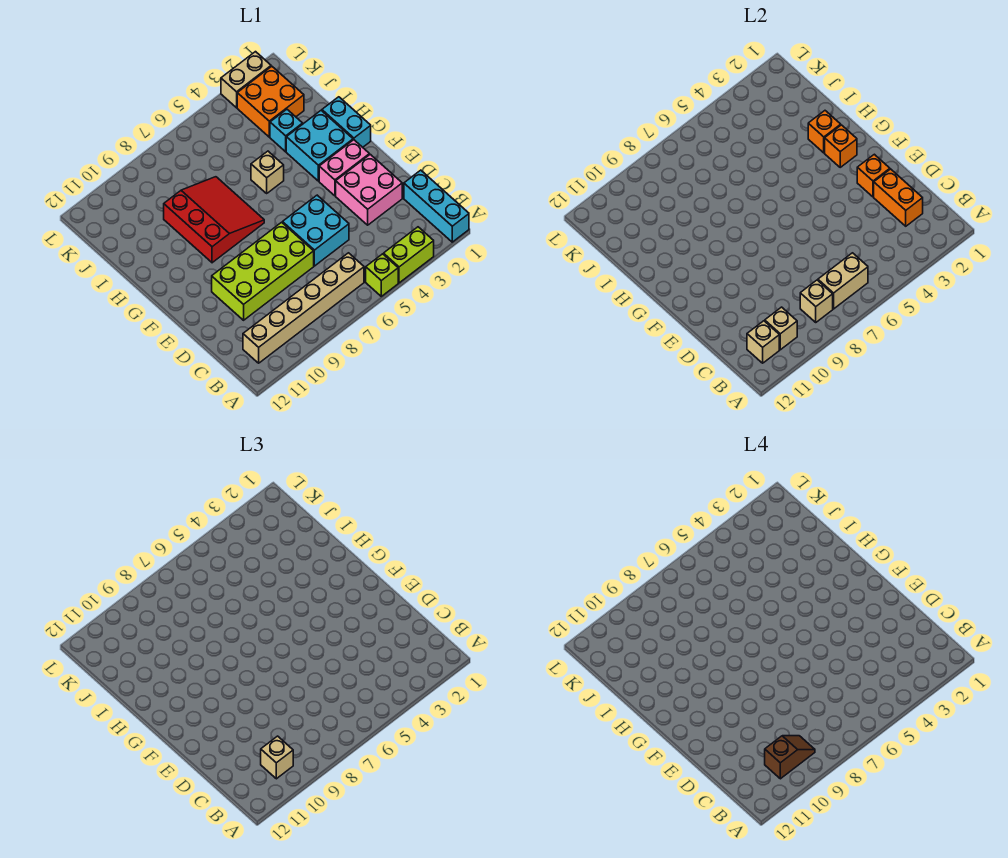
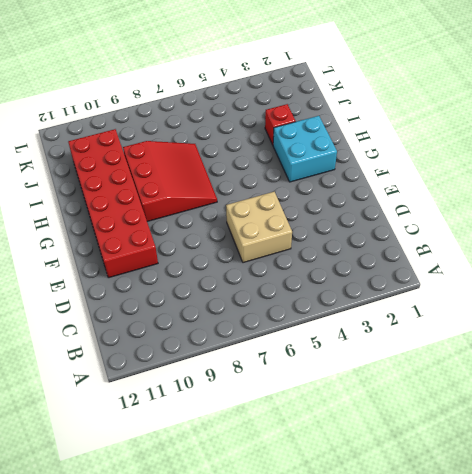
tan brick D5:E6 level 1 -> cyan brick D5:E6 level 1
red brick E10:J11 level 1 -> lime brick D7:E10 level 1
red brick I3 level 1 -> cyan brick I3 level 1
none -> cyan brick A1:C1 level 1
none -> lime brick A3:A4 level 1
none -> lime brick A5 level 1

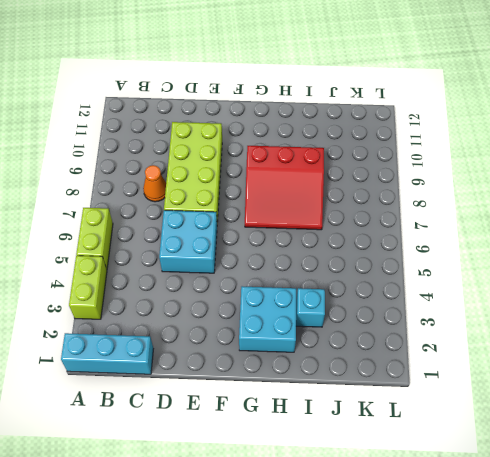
lime brick A5:A6 level 1 -> lime brick A5 level 1
orange cone C8 level 1 -> none
none -> tan brick B6:B11 level 1
none -> pink brick D2:E3 level 1
none -> pink brick F2:F3 level 1

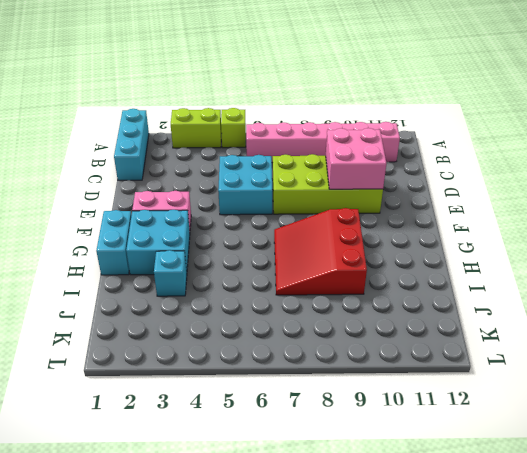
pink brick B6:B11 level 1 -> tan brick B6:B11 level 1
pink brick D9:E10 level 2 -> pink brick D2:E3 level 1
none -> tan brick H5 level 1
none -> orange brick J2:K3 level 1
none -> tan brick L2:L3 level 1

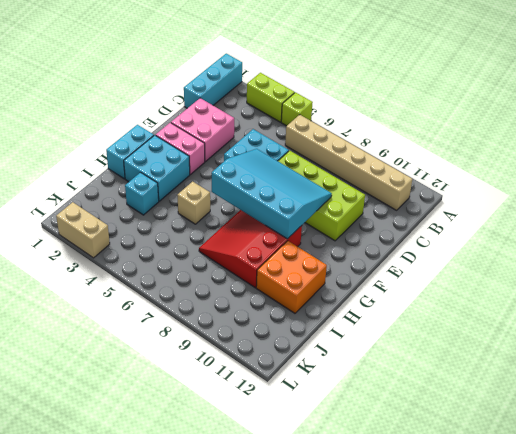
cyan slope E6:G9 level 2 top G -> none
orange brick H10:I11 level 1 -> orange brick J2:K3 level 1
none -> tan brick B6:B7 level 2
none -> tan brick B8 level 2
none -> tan brick B10 level 2

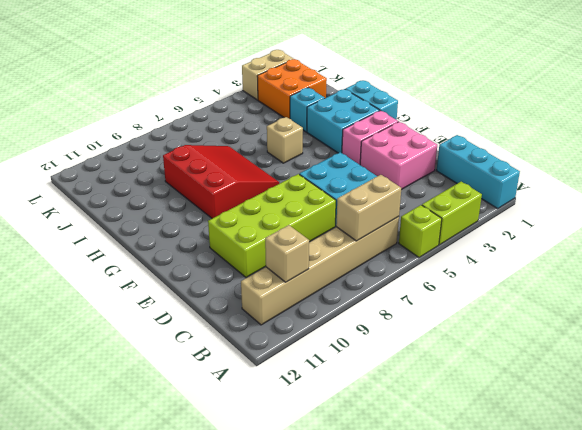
none -> tan brick B8 level 2
none -> tan brick B11 level 2
none -> orange brick C2:D2 level 2

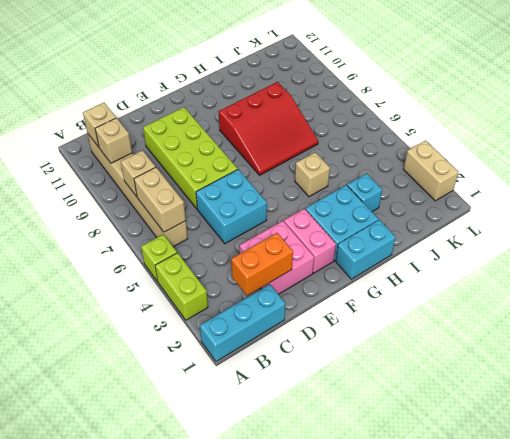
none -> orange brick J2:K3 level 1
none -> orange brick E2 level 2
none -> orange brick G2 level 2

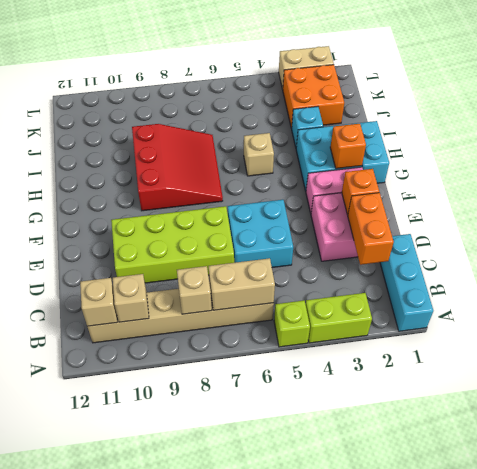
none -> orange brick H2 level 2
none -> tan brick B10 level 3
none -> brown slope B9:B10 level 4 top 10

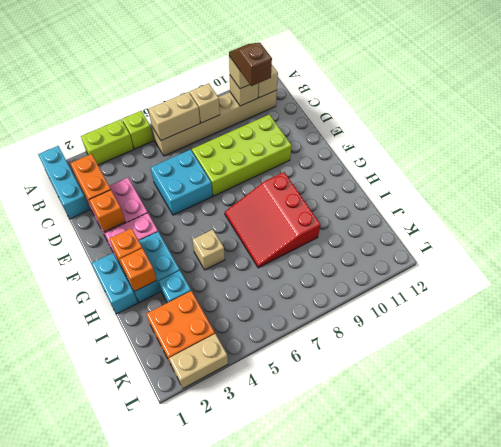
brown slope B10:C10 level 4 top C -> brown slope B9:B10 level 4 top 10

